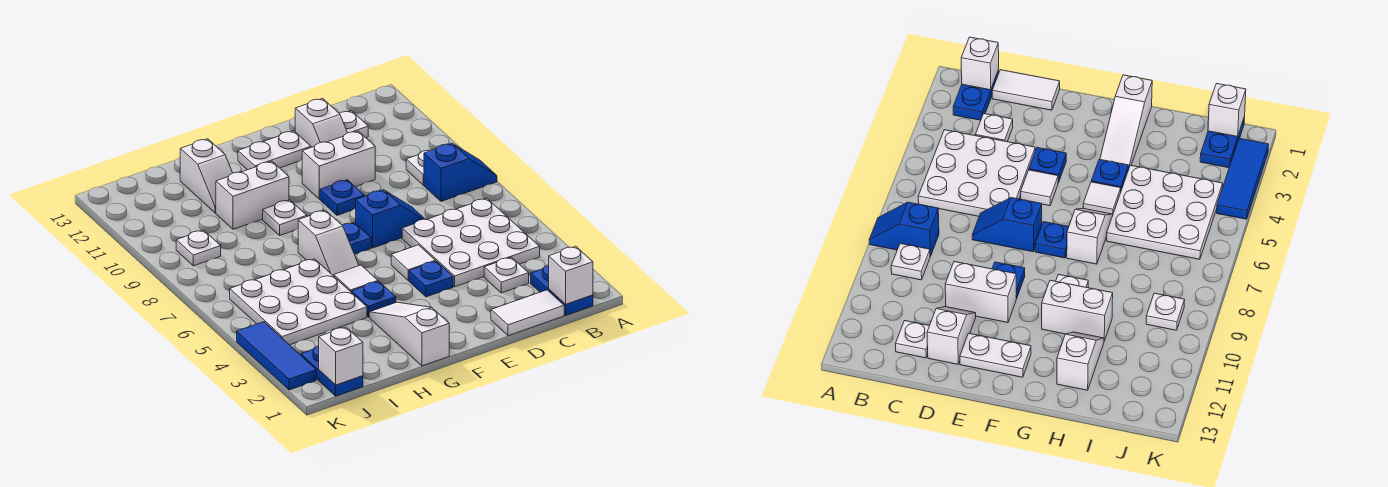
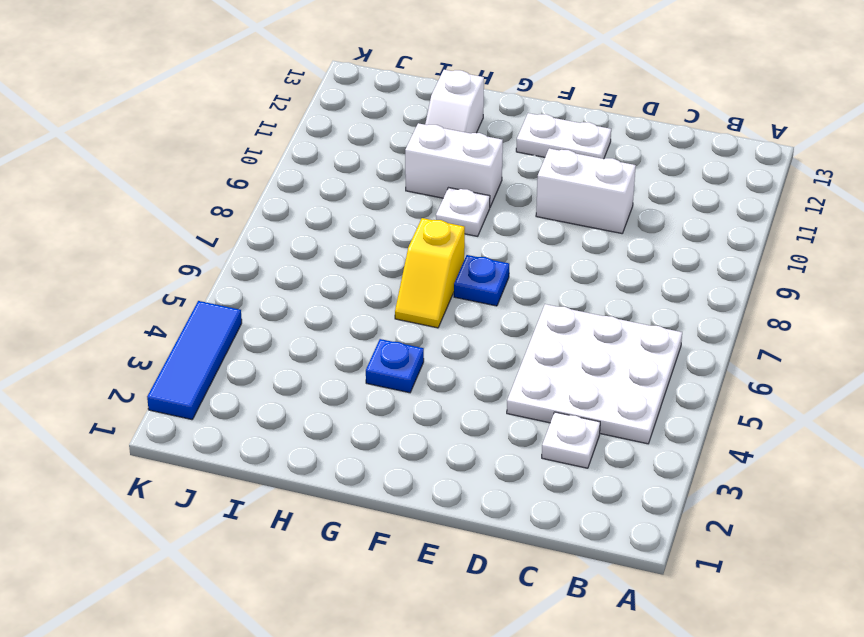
yellow slope G6:G7 level 1 top 7 -> white slope G6:G7 level 1 top 7
none -> blue slope A8:B8 level 1 top B
none -> blue plate B1:B2 level 1
none -> white plate B9 level 1

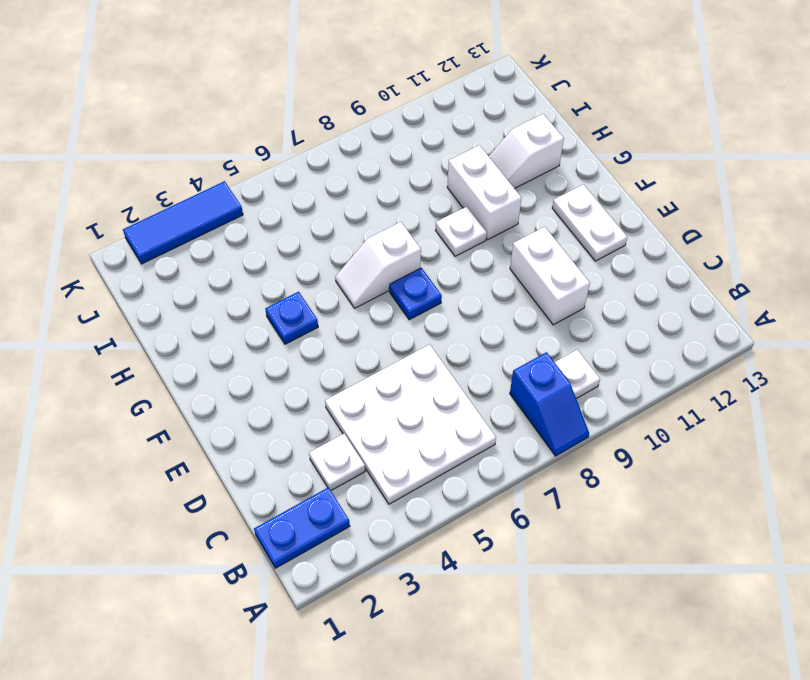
none -> white tile C1:D1 level 1
none -> white plate C12 level 1
none -> blue slope D7:E7 level 1 top E

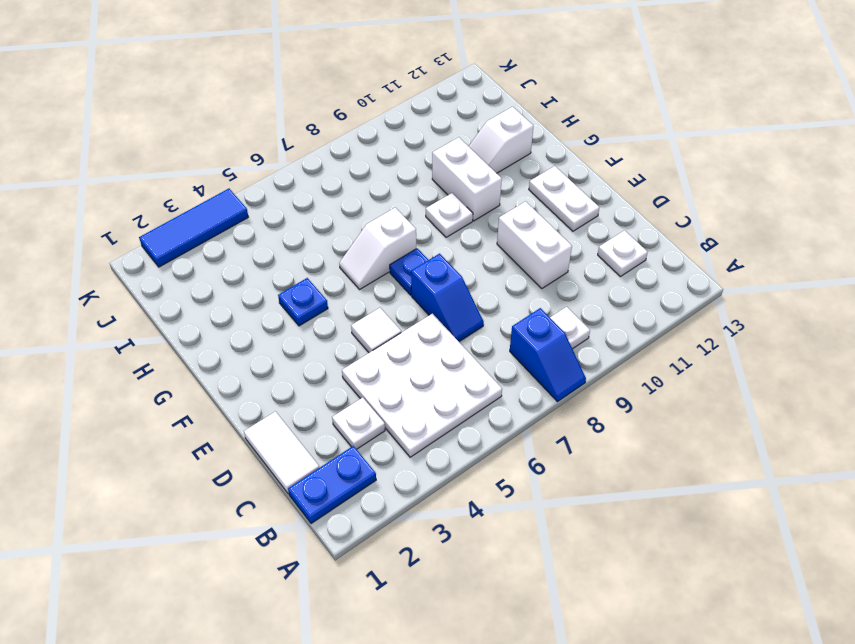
none -> white slope D11:D12 level 1 top 12
none -> blue plate E4 level 1
none -> blue plate E9 level 1

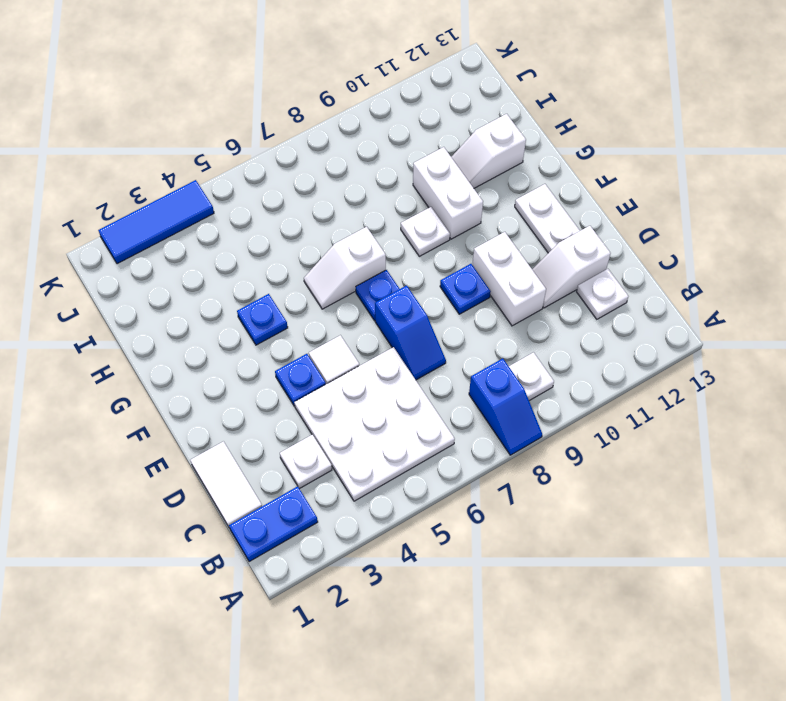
none -> white slope G1:G3 level 1 top 1
none -> white tile G5 level 1
none -> white plate H4:J6 level 1

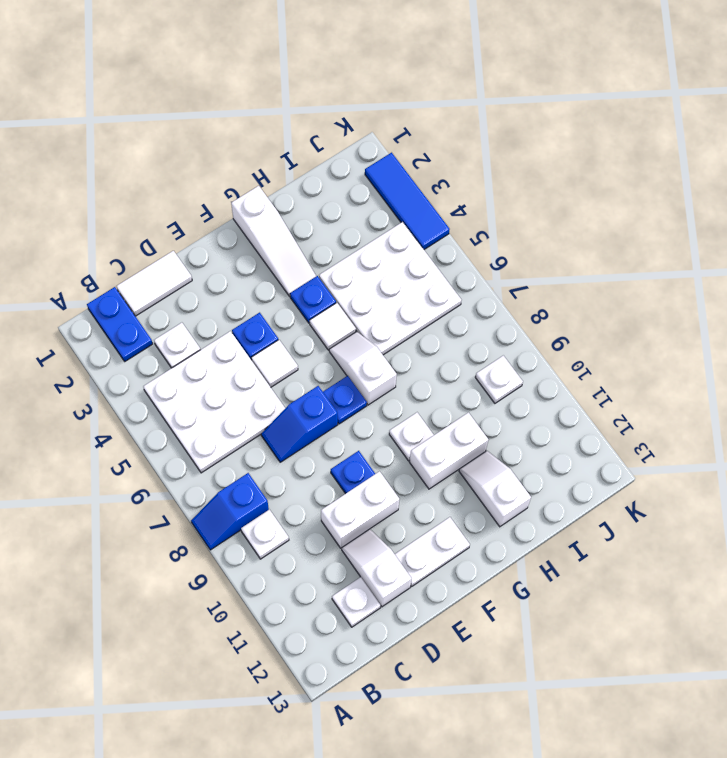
none -> blue plate J1:J2 level 1
none -> white brick B1 level 2
none -> white brick J1 level 2

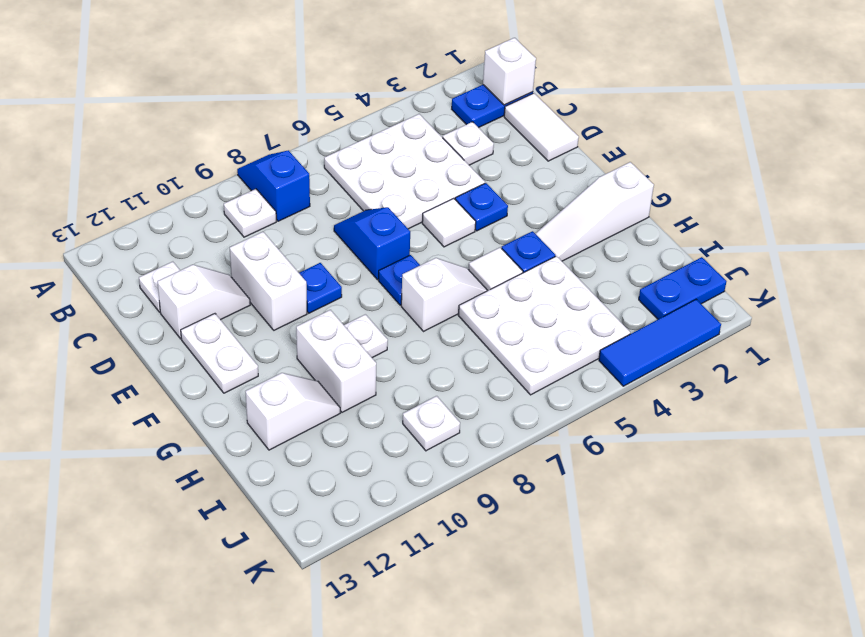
none -> white brick J1 level 2

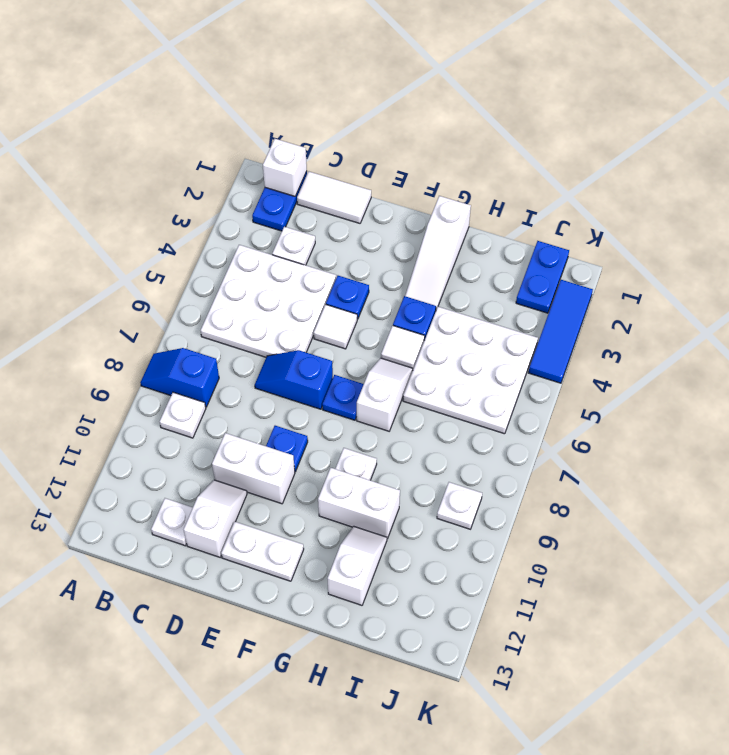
none -> white brick J1 level 2

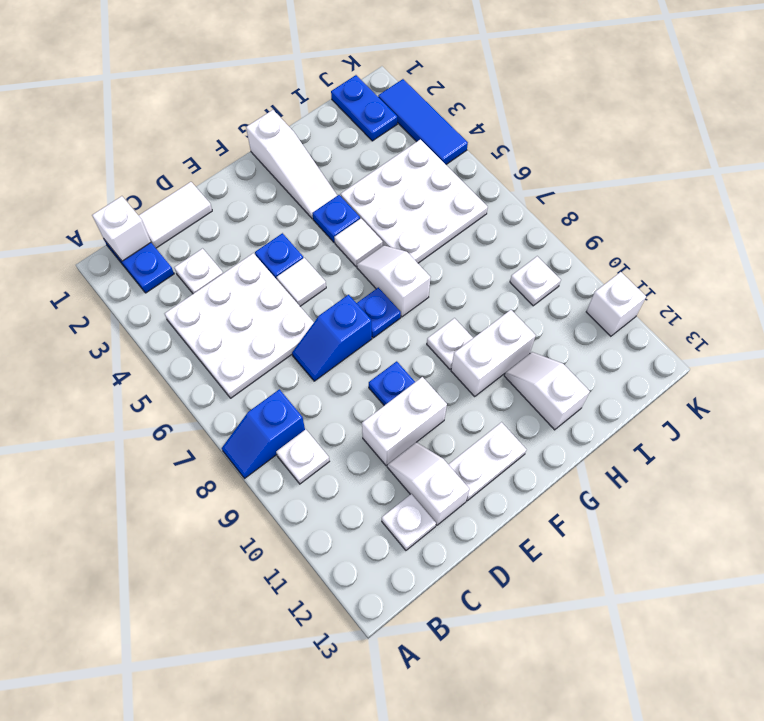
white brick K11 level 1 -> white brick J1 level 2

